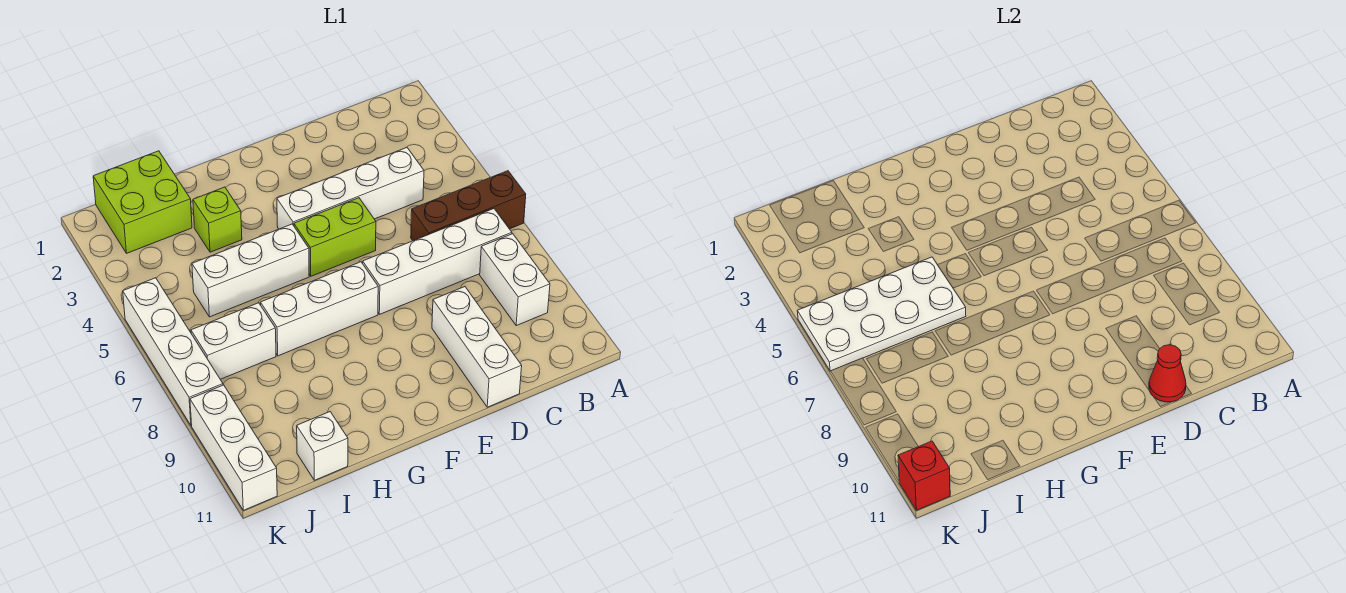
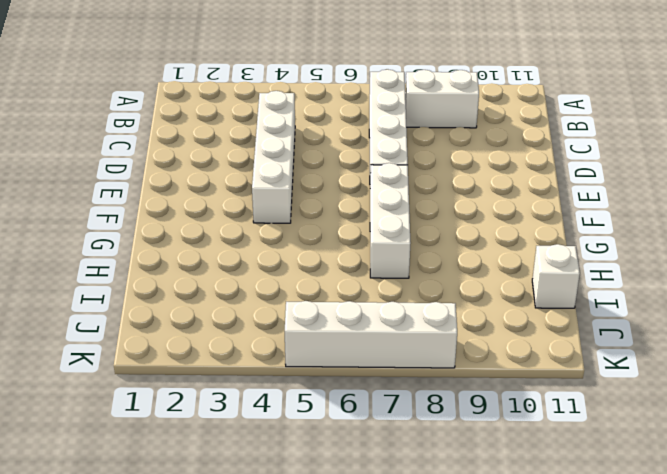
none -> brown brick A6:C6 level 1
none -> white brick D9:D11 level 1
none -> lime brick E5:F5 level 1

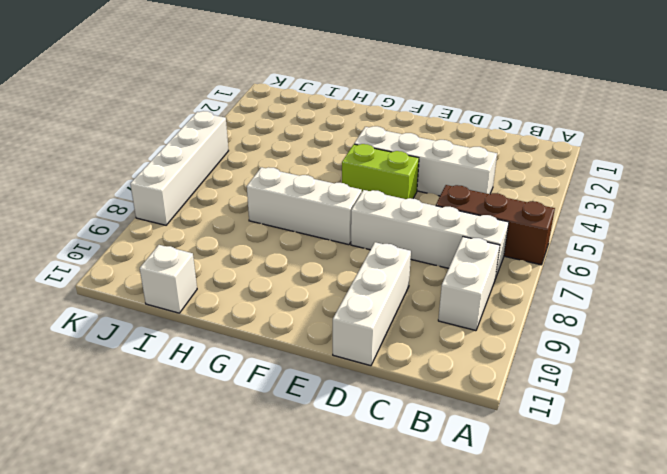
none -> white brick G5:I5 level 1
none -> lime brick H3 level 1
none -> lime brick I1:J2 level 1

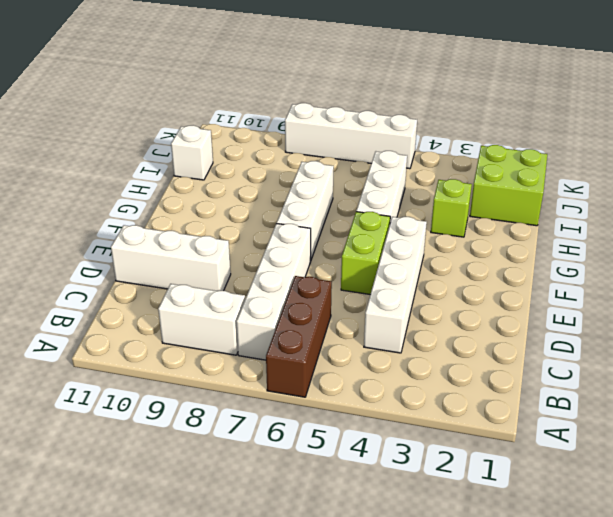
none -> white brick I7:J7 level 1
none -> white brick K9:K11 level 1
none -> red cone D11 level 2

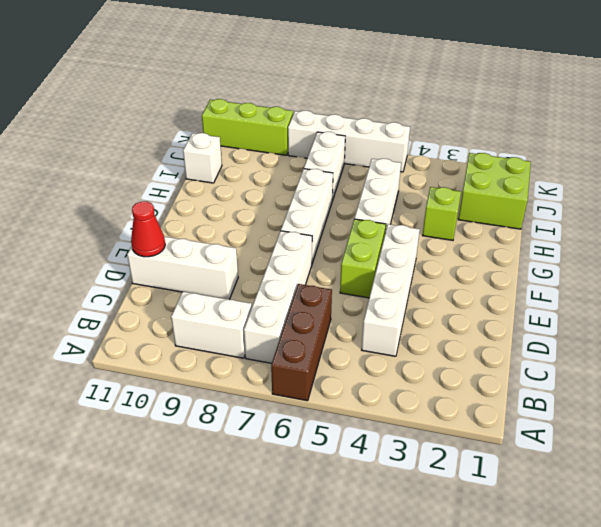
lime brick K9:K11 level 1 -> white brick K9:K11 level 1
none -> white plate H5:K6 level 2
none -> red brick K11 level 2

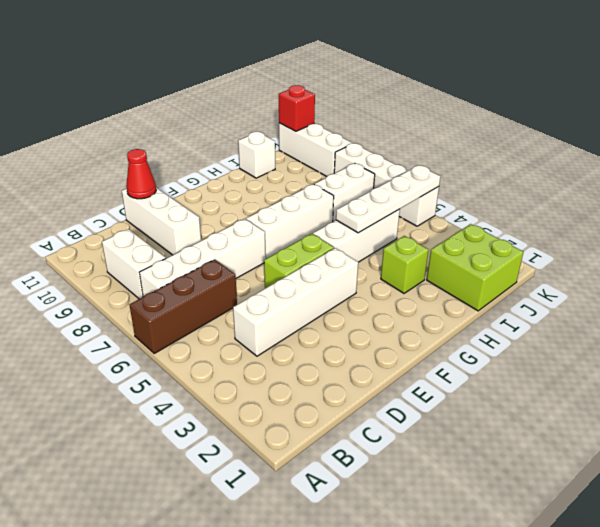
white plate H5:K5 level 2 -> white plate H5:K6 level 2

